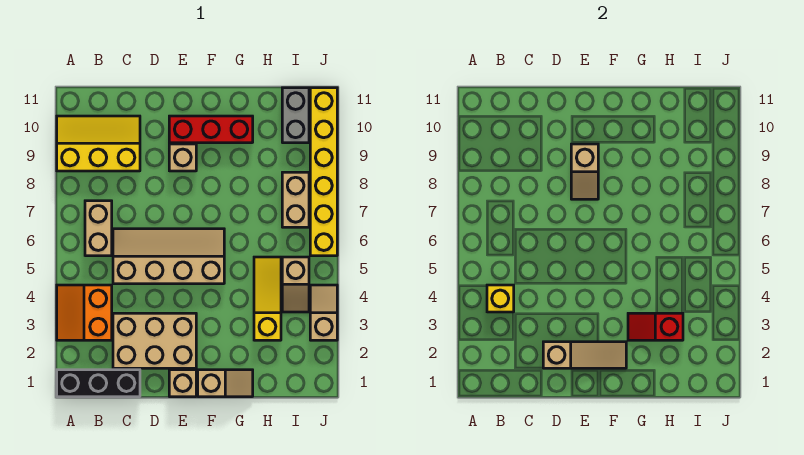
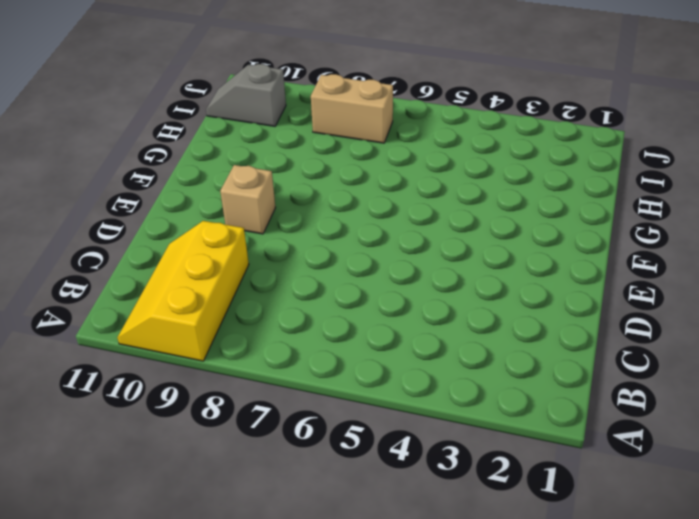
grey slope I10:I11 level 1 top 10 -> grey brick I10:I11 level 1
none -> black brick A1:C1 level 1
none -> orange slope A3:B4 level 1 top B
none -> tan brick B6:B7 level 1

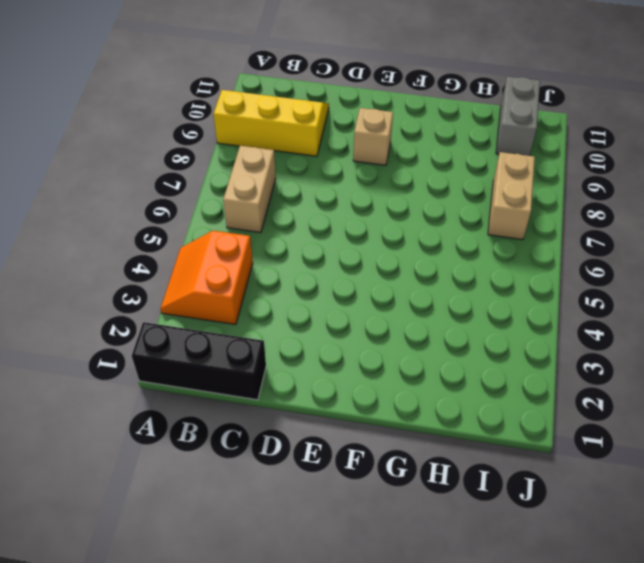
none -> tan brick C2:E3 level 1
none -> tan slope C5:F6 level 1 top 5
none -> tan brick E1 level 1

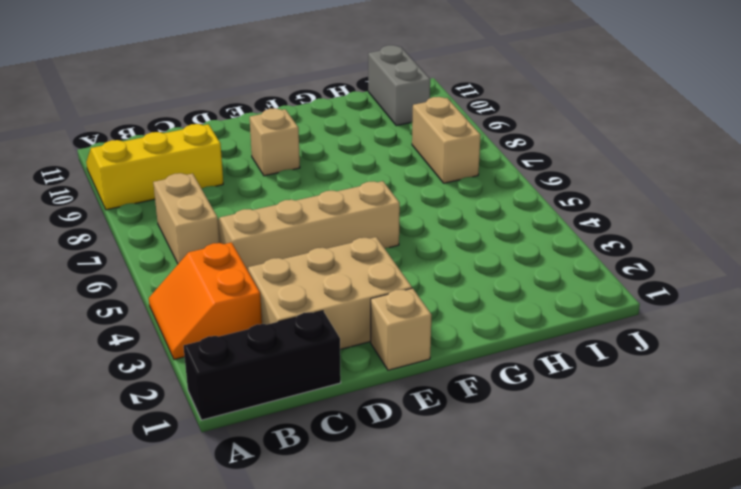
none -> red brick E10:G10 level 1
none -> tan slope F1:G1 level 1 top F
none -> yellow slope H3:H5 level 1 top 3

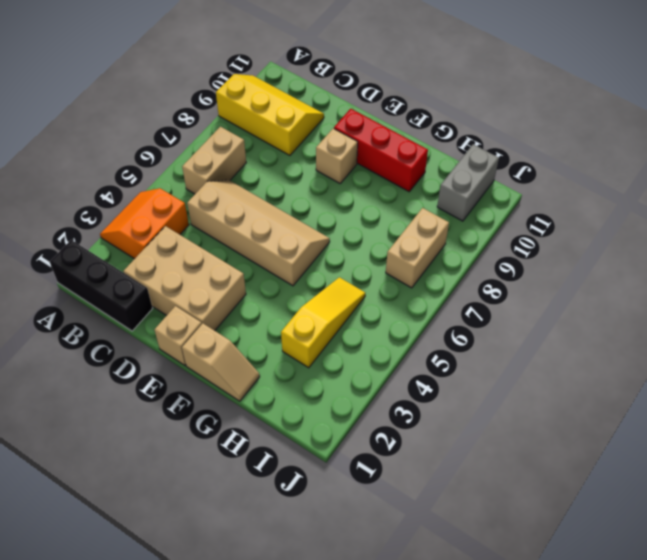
none -> tan slope I4:I5 level 1 top 5
none -> tan slope J3:J4 level 1 top 3
none -> yellow brick J6:J11 level 1

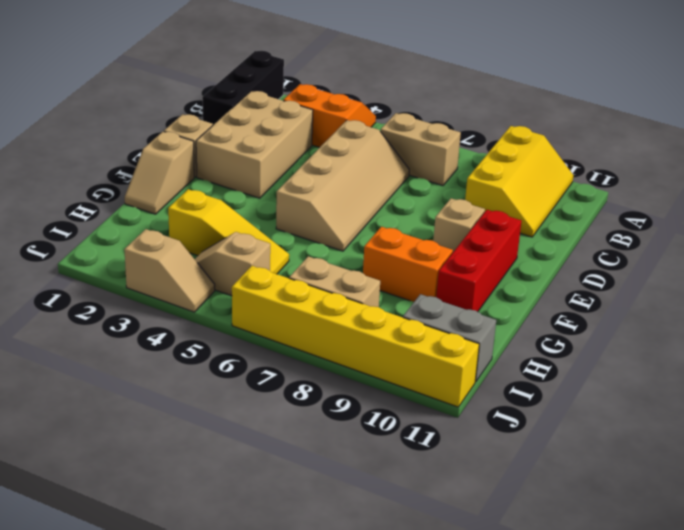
orange brick G8:G9 level 1 -> none
none -> yellow brick B4 level 2
none -> tan slope D2:F2 level 2 top D
none -> tan slope E8:E9 level 2 top 9

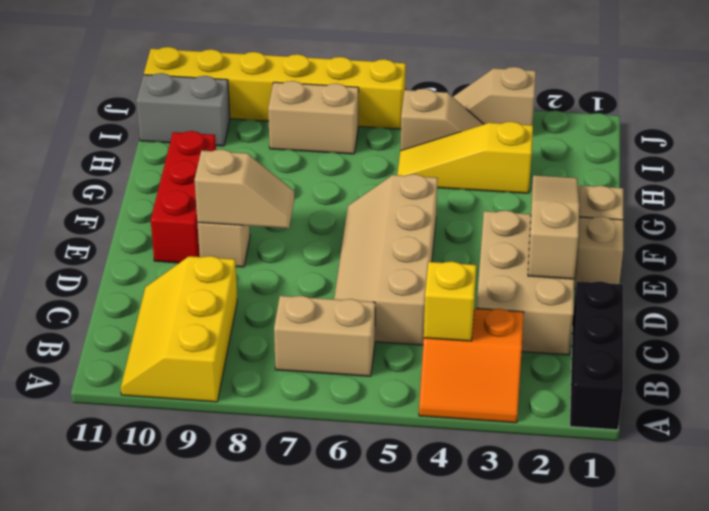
none -> red slope G3:H3 level 2 top H

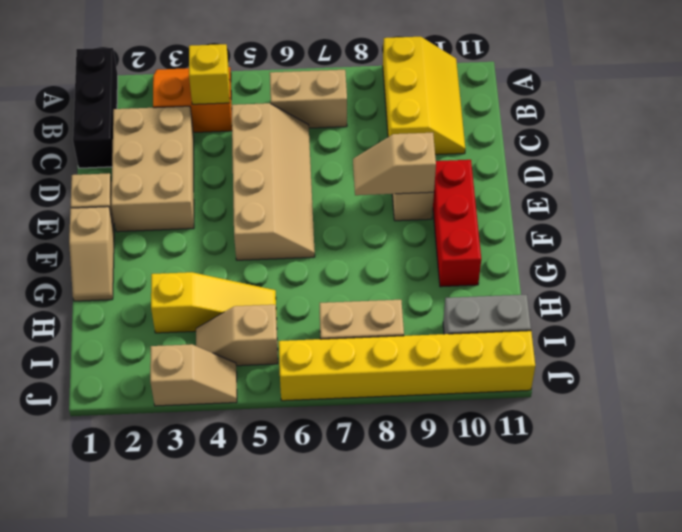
none -> tan slope D2:F2 level 2 top D
none -> red slope G3:H3 level 2 top H

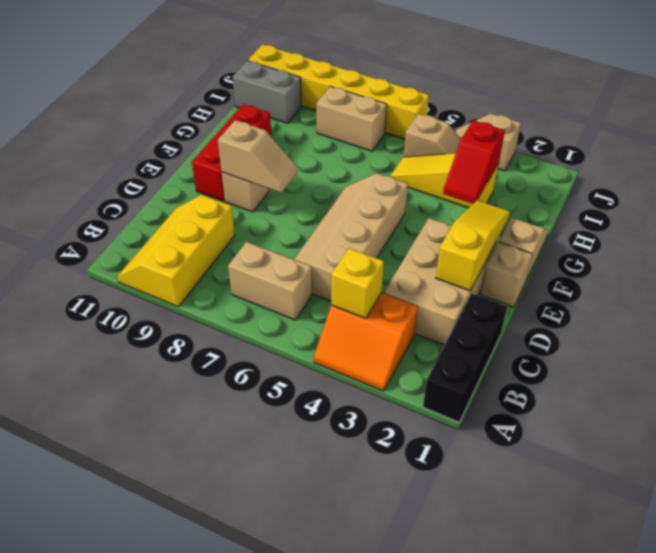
yellow slope D2:F2 level 2 top D -> tan slope D2:F2 level 2 top D

